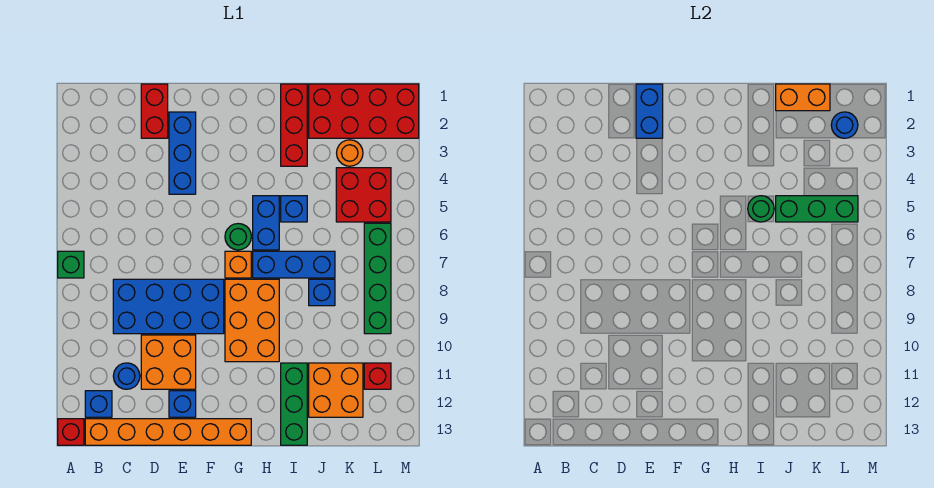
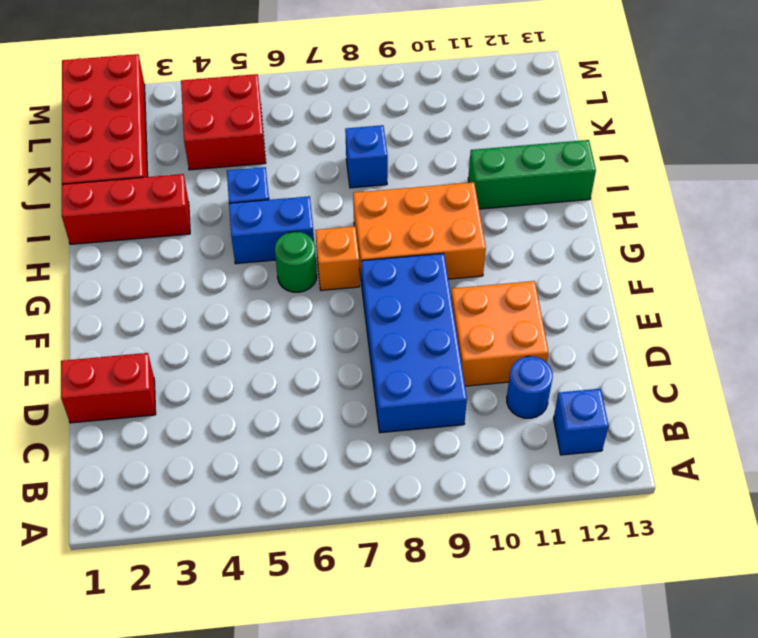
none -> green brick A7 level 1
none -> red brick A13 level 1
none -> orange brick B13:G13 level 1
none -> blue brick E2:E4 level 1

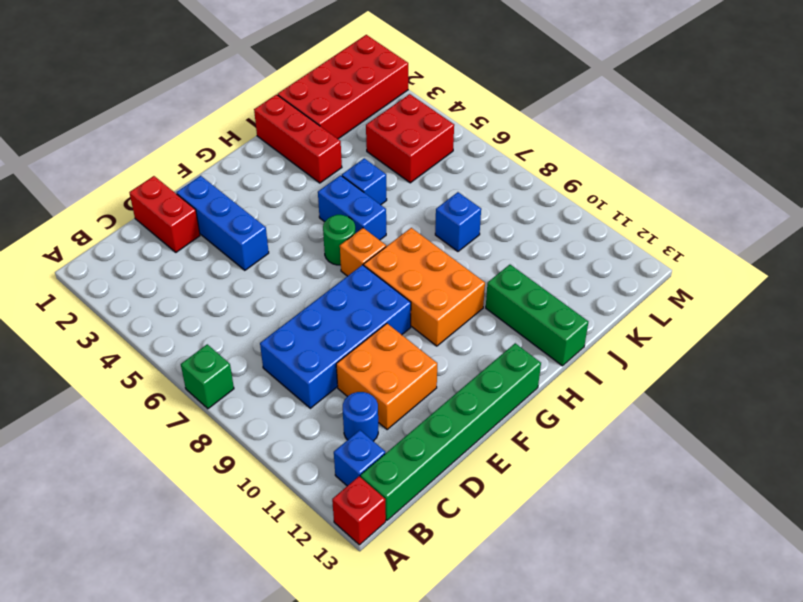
green brick B13:G13 level 1 -> orange brick B13:G13 level 1
none -> blue brick E12 level 1
none -> blue brick H7:J7 level 1
none -> orange brick J11:K12 level 1
none -> orange round brick K3 level 1

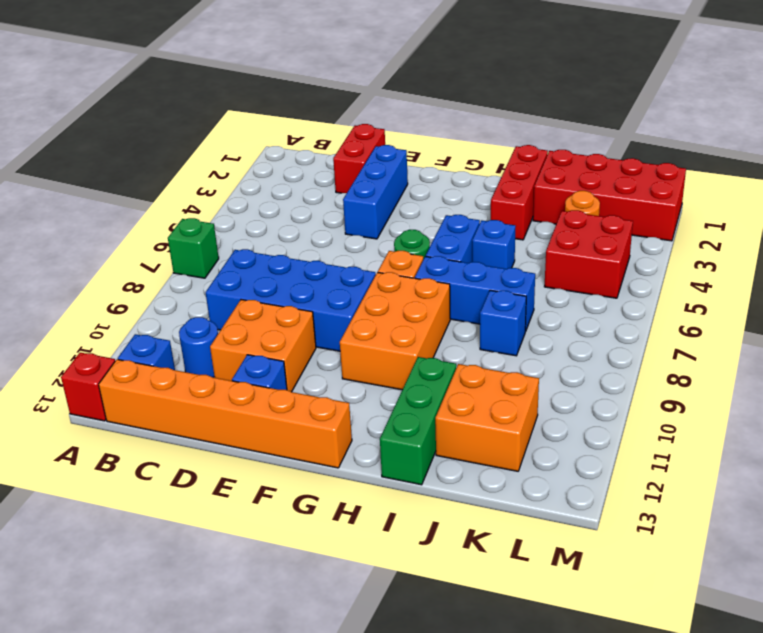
none -> green brick L6:L9 level 1
none -> red brick L11 level 1
none -> blue brick E1:E2 level 2
none -> green round brick I5 level 2

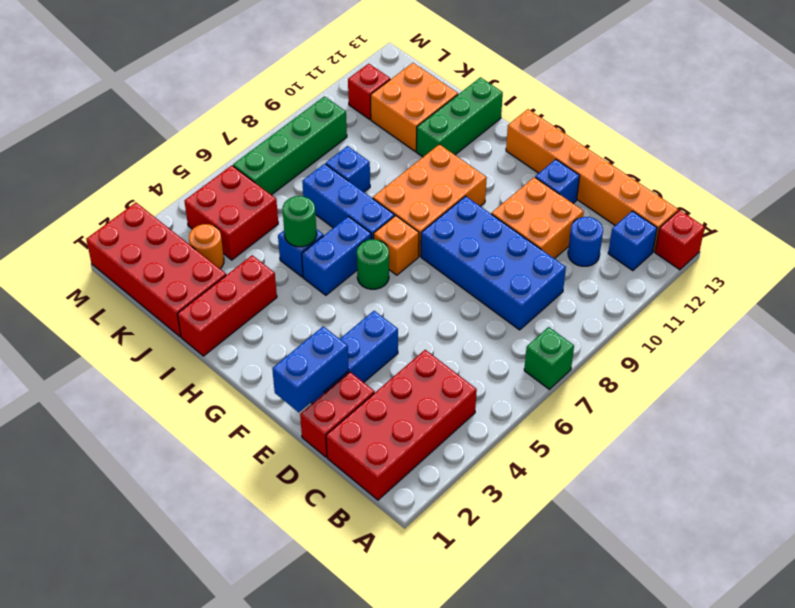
red brick B1:C4 level 1 -> none
none -> orange brick J1:K1 level 2
none -> green brick J5:L5 level 2
none -> blue round brick L2 level 2

